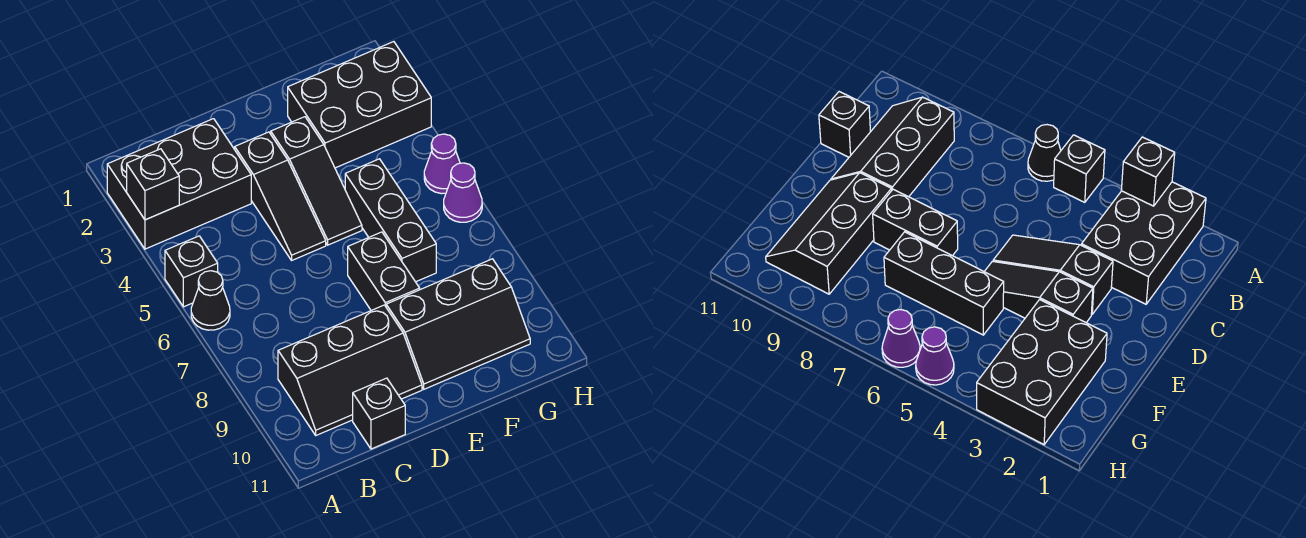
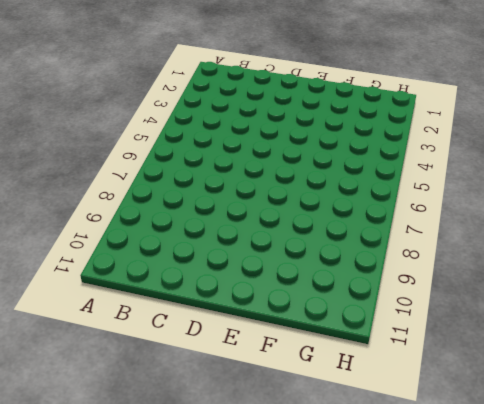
none -> black brick A2:C3 level 1
none -> black brick A5 level 1
none -> black cone A6 level 1

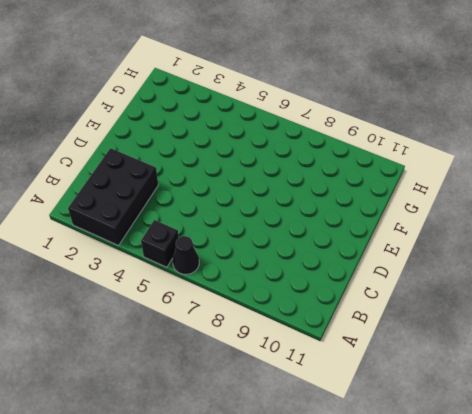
none -> black slope B9:D10 level 1 top 9
none -> black brick C11 level 1
none -> black slope D3:D5 level 1 top 3

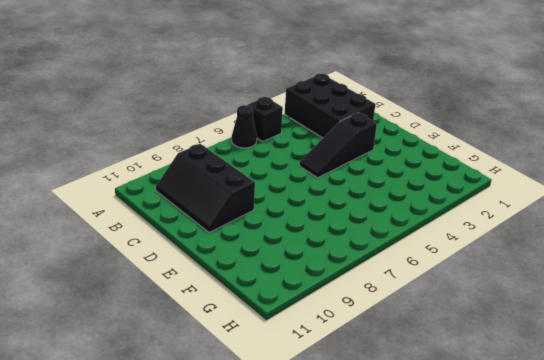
none -> black brick C11 level 1
none -> black slope E3:E5 level 1 top 3
none -> black brick E7:E8 level 1

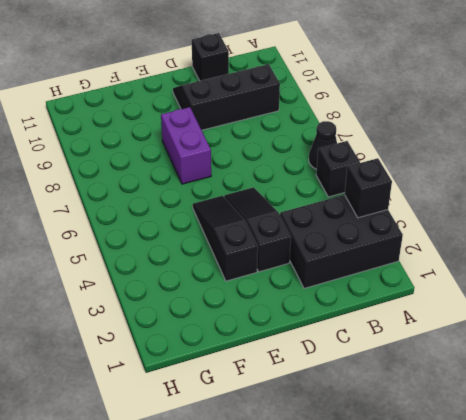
purple brick E7:E8 level 1 -> black brick E7:E8 level 1
none -> black slope E9:G10 level 1 top 9
none -> black brick F2:H3 level 1
none -> black brick F5:F7 level 1

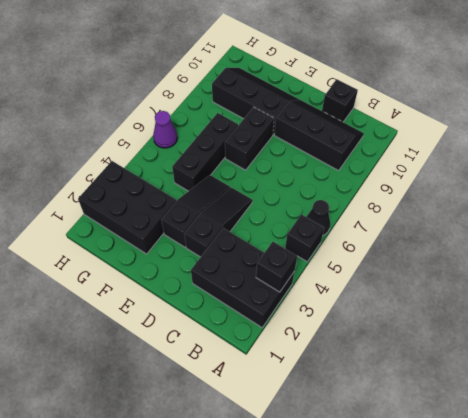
none -> purple cone H5 level 1

